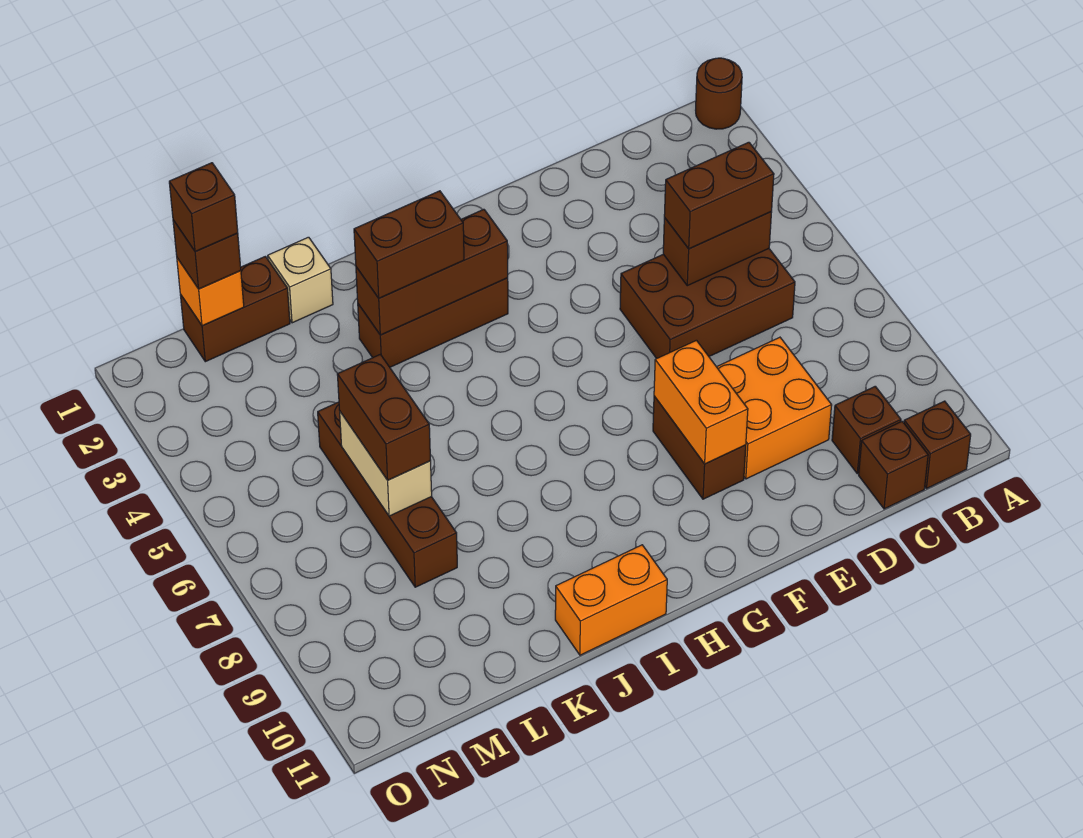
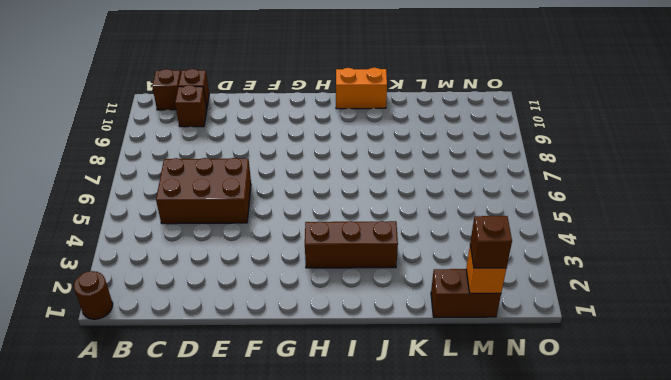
none -> orange brick D8:E9 level 1
none -> brown brick F8:F9 level 1
none -> tan brick K1 level 1

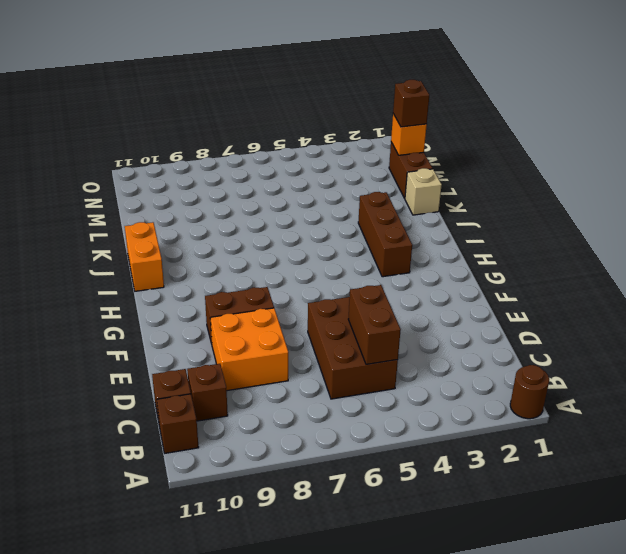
none -> brown brick L5:L8 level 1
none -> orange brick F8:F9 level 2
none -> brown brick H3:J3 level 2

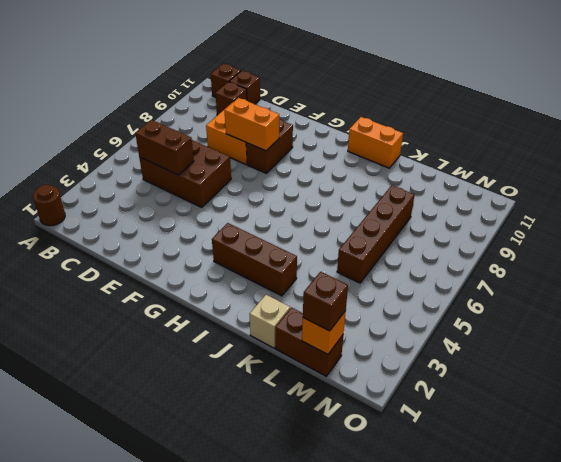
orange brick E8:F8 level 2 -> orange brick F8:F9 level 2
none -> brown brick H3:J3 level 2
none -> tan brick L6:L7 level 2
none -> brown brick C5:D5 level 3

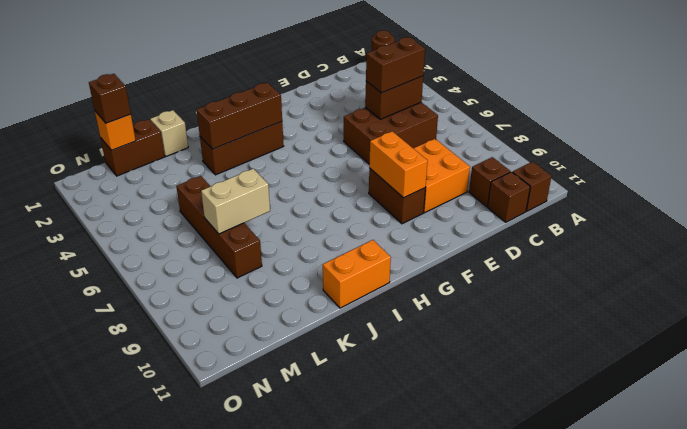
tan brick K7:L7 level 2 -> tan brick L6:L7 level 2
none -> brown brick I3:J3 level 3
none -> brown brick L6:L7 level 3
none -> brown brick M1 level 4

